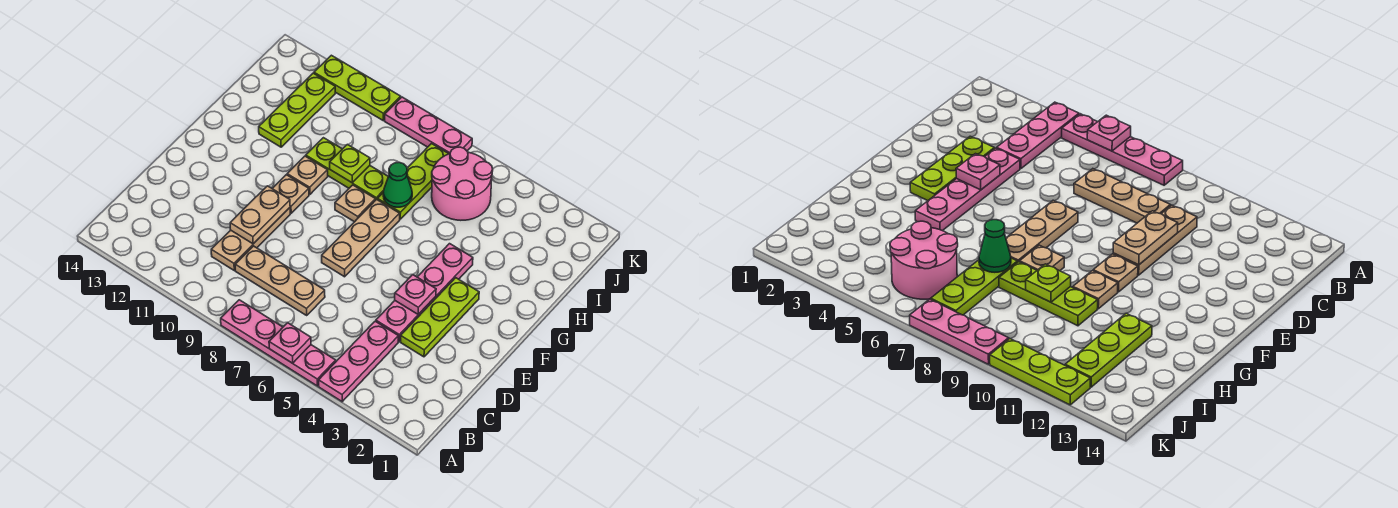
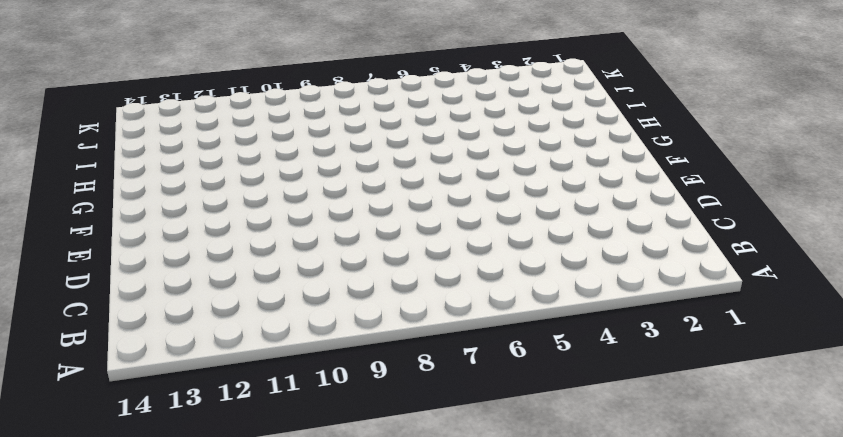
none -> pink plate A4:C4 level 1
none -> pink plate A5:A8 level 1
none -> tan plate C7:C9 level 1

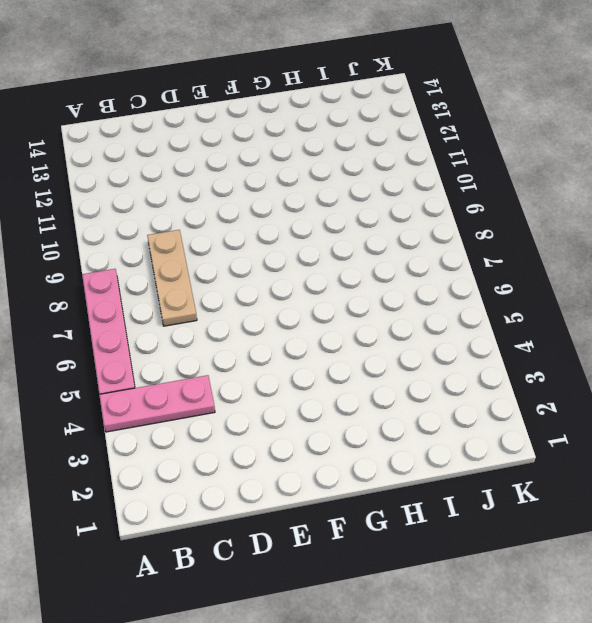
none -> tan plate C10:E10 level 1
none -> lime plate D3:F3 level 1
none -> pink plate D4:G4 level 1

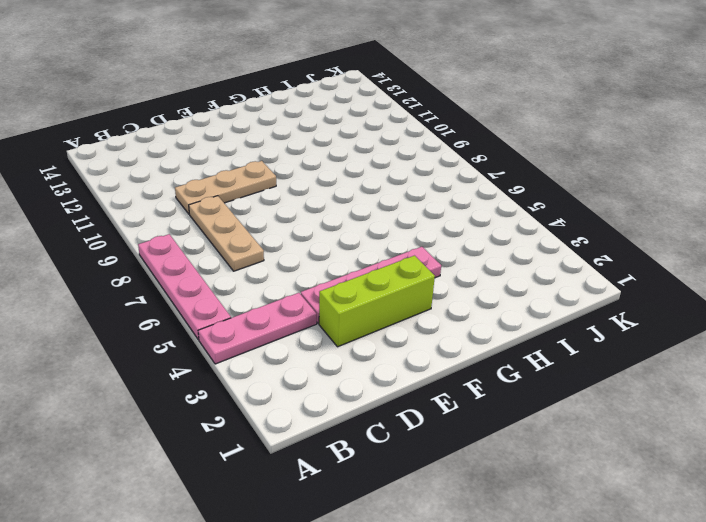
lime brick D3:F3 level 1 -> lime plate D3:F3 level 1
none -> tan plate E7:G7 level 1
none -> tan plate F10 level 1
none -> tan plate G8 level 1

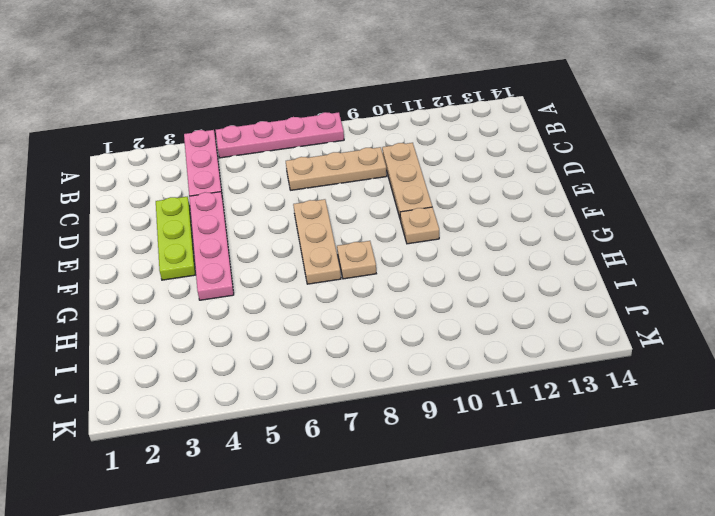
none -> tan plate G10 level 1
none -> lime plate H7:J7 level 1
none -> lime plate H8:H10 level 1

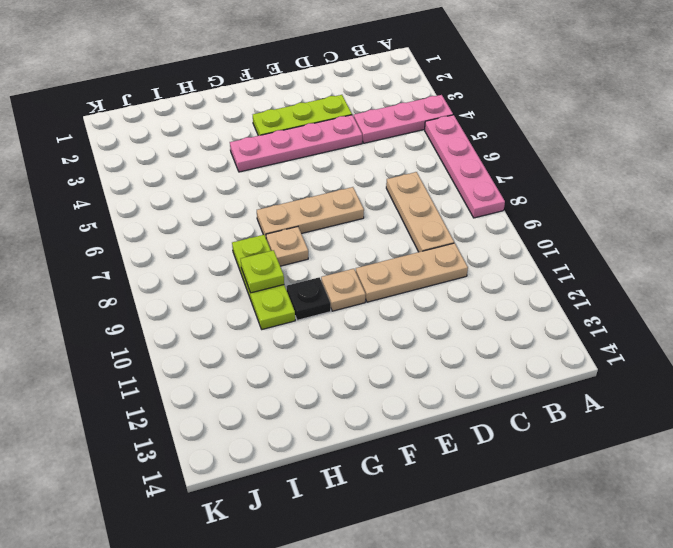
black plate G10 level 1 -> tan plate G10 level 1
none -> lime plate H7:J7 level 1
none -> lime plate H12:J12 level 1
none -> pink round brick I5:J6 level 1

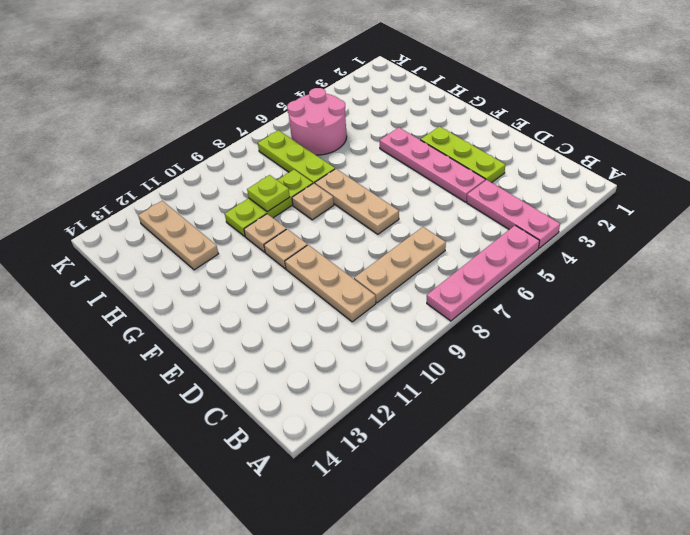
tan plate H12:J12 level 1 -> lime plate H12:J12 level 1
none -> pink plate K7:K9 level 1
none -> lime plate K10:K12 level 1
none -> pink plate A6 level 2

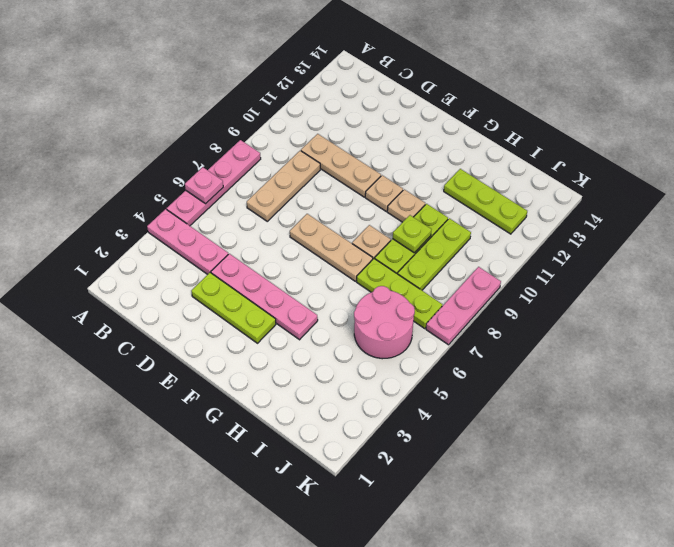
lime plate I8:I10 level 1 -> lime plate K10:K12 level 1
none -> tan plate D10:E10 level 2
none -> pink plate E4 level 2
none -> green cone H7 level 2

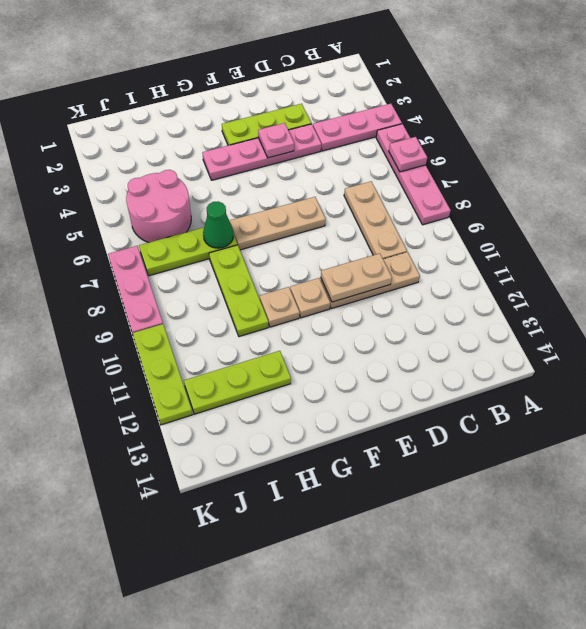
none -> tan plate G8 level 1
none -> lime plate H9 level 2

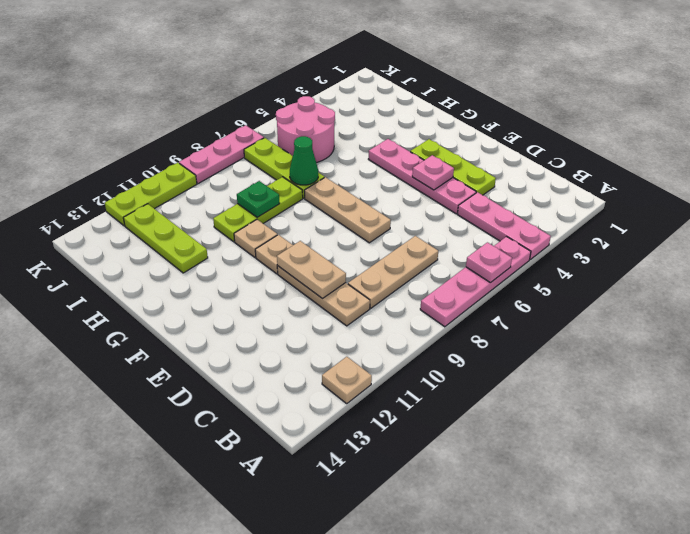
tan plate A12 level 1 -> tan plate G8 level 1
green plate H9 level 2 -> lime plate H9 level 2

